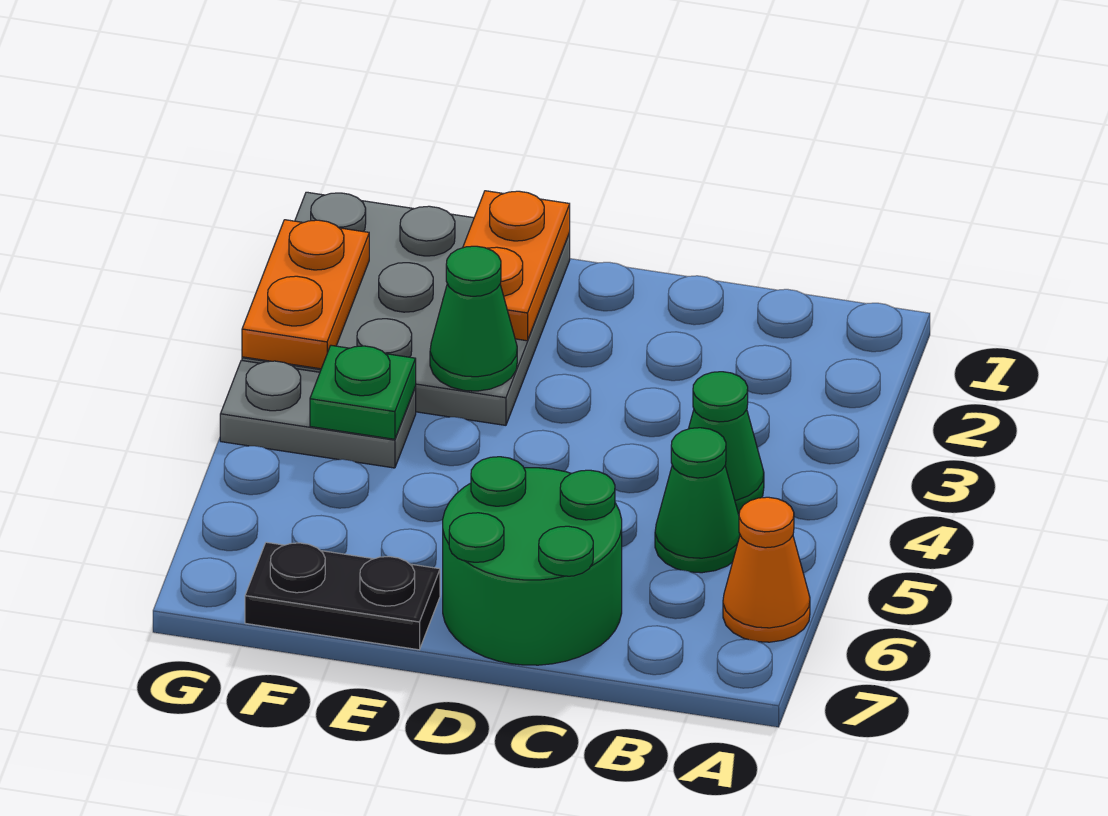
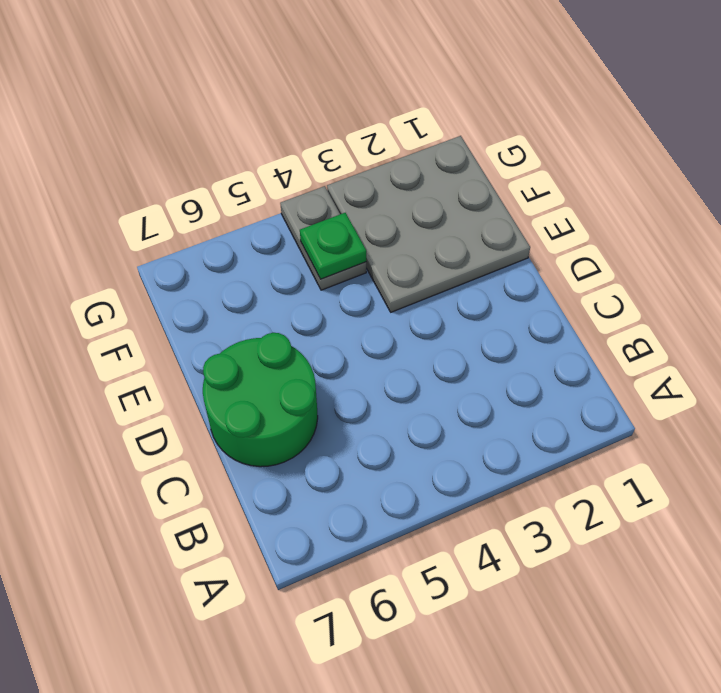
none -> orange cone A6 level 1
none -> green cone B4 level 1

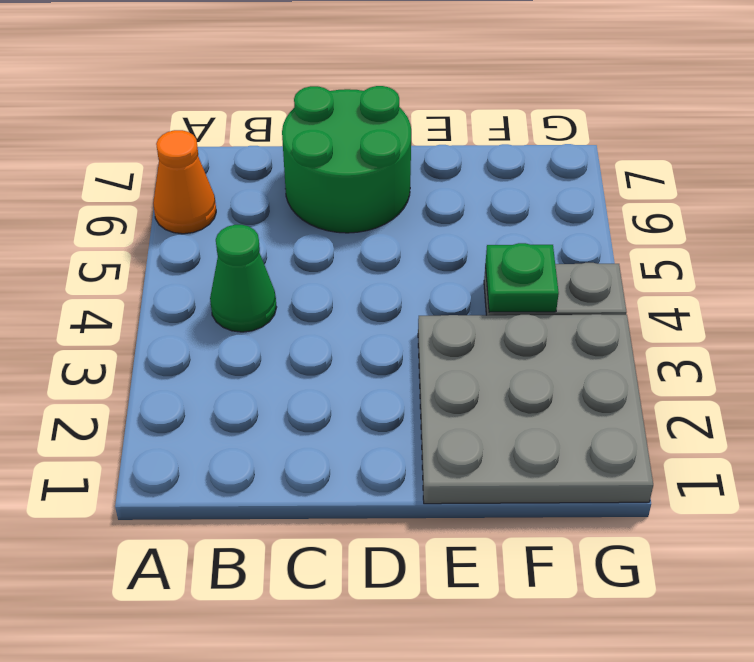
none -> green cone B5 level 1
none -> black plate E7:F7 level 1

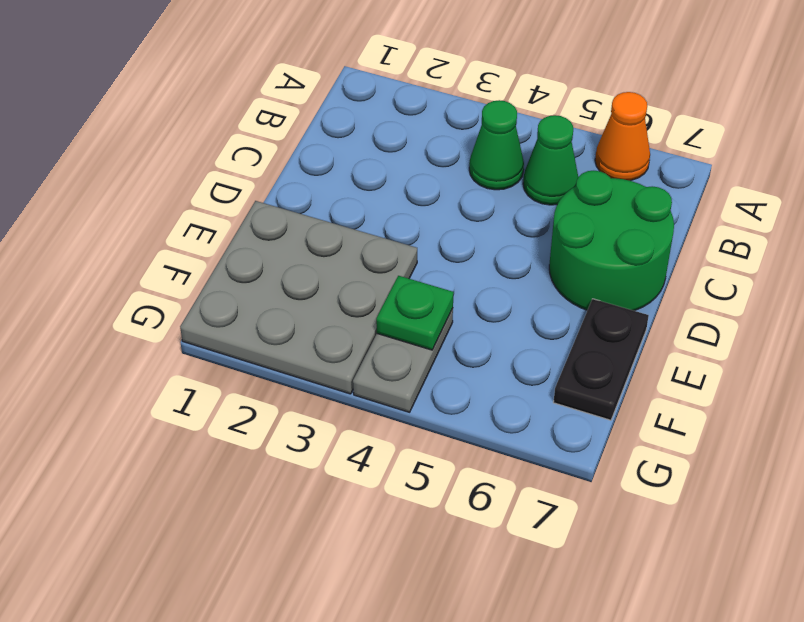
none -> orange plate E1:E2 level 2
none -> green cone E3 level 2

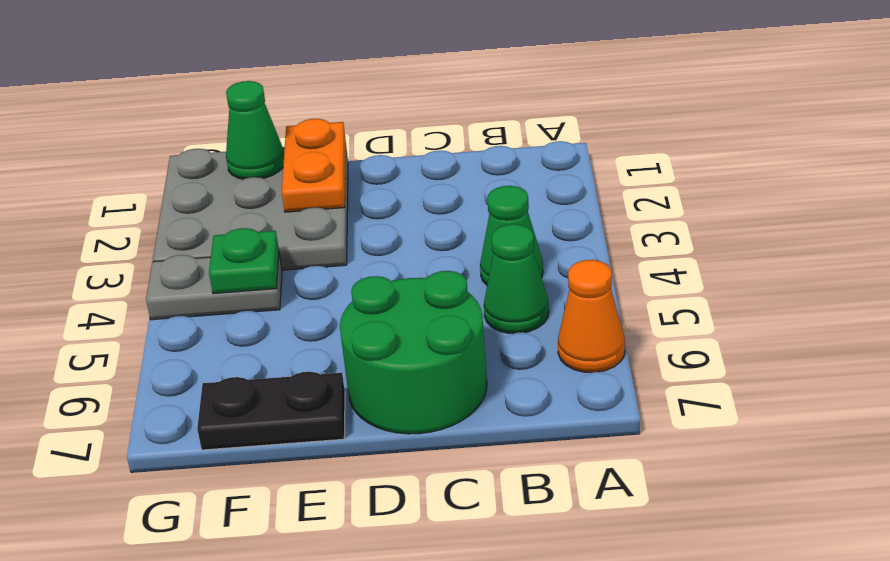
green cone F1 level 2 -> green cone E3 level 2
none -> orange plate G2:G3 level 2

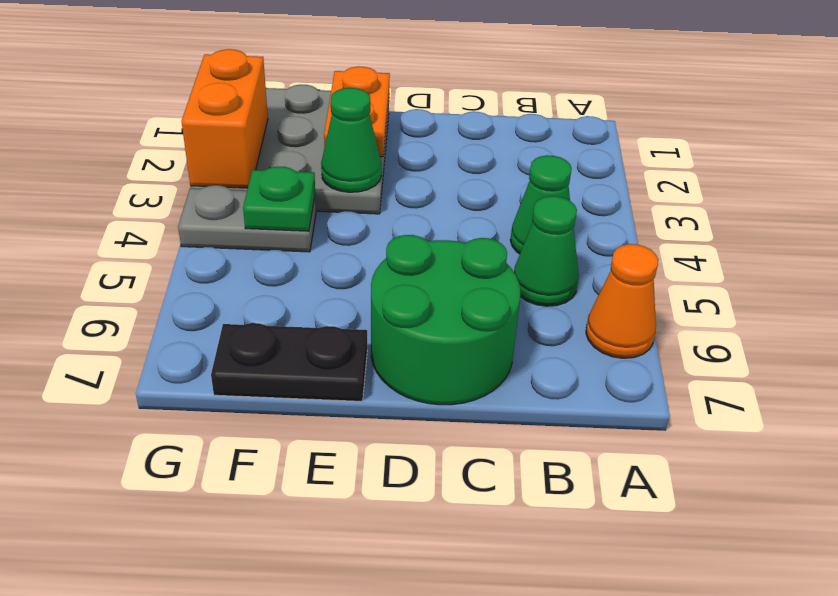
orange brick G2:G3 level 2 -> orange plate G2:G3 level 2

